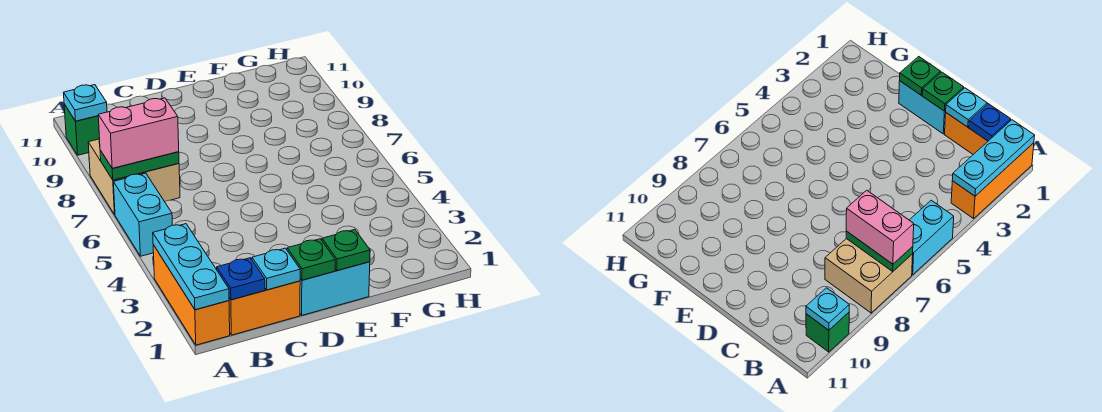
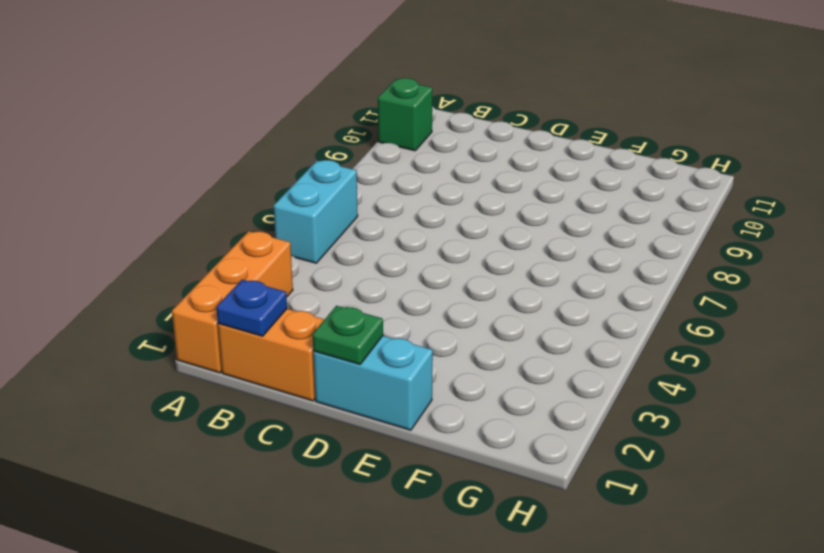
none -> tan brick A7:B8 level 1
none -> cyan plate A1:A3 level 2
none -> green plate A7:B7 level 2

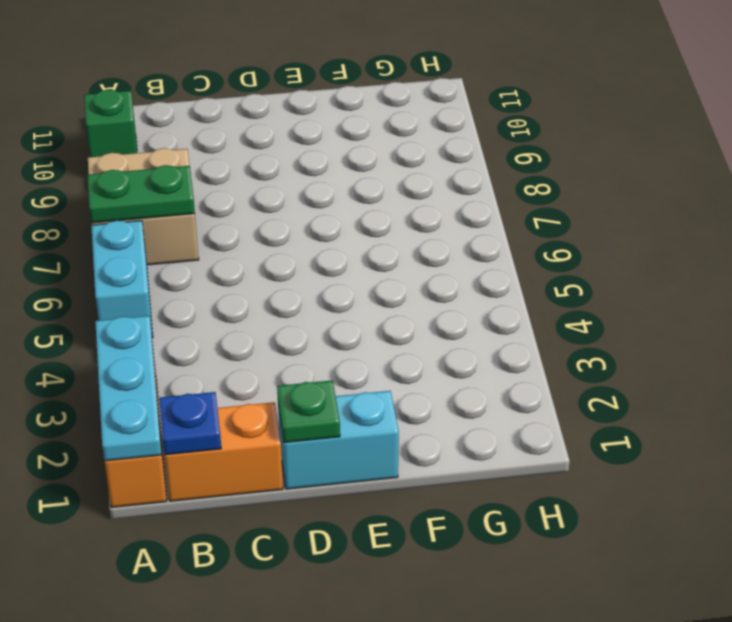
none -> cyan plate A10 level 2
none -> cyan plate C1 level 2
none -> green plate E1 level 2

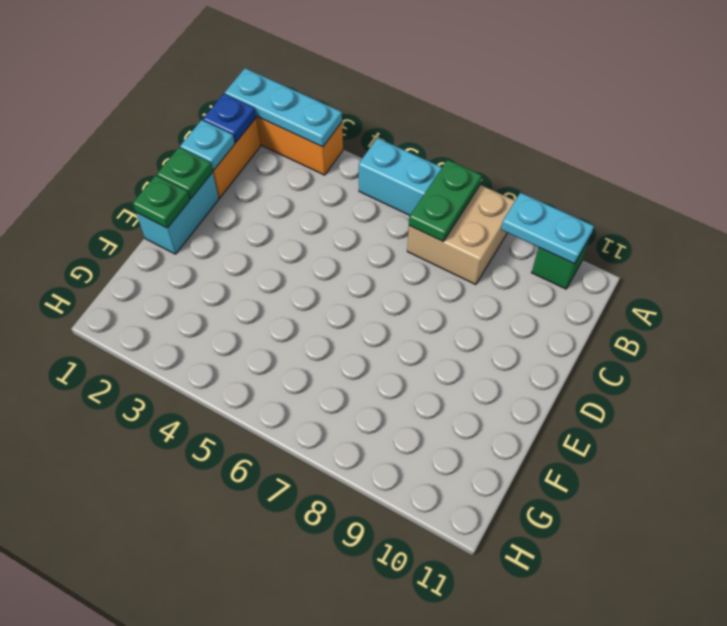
cyan plate A9:A10 level 2 -> cyan plate A10 level 2
none -> pink brick A7:B7 level 3

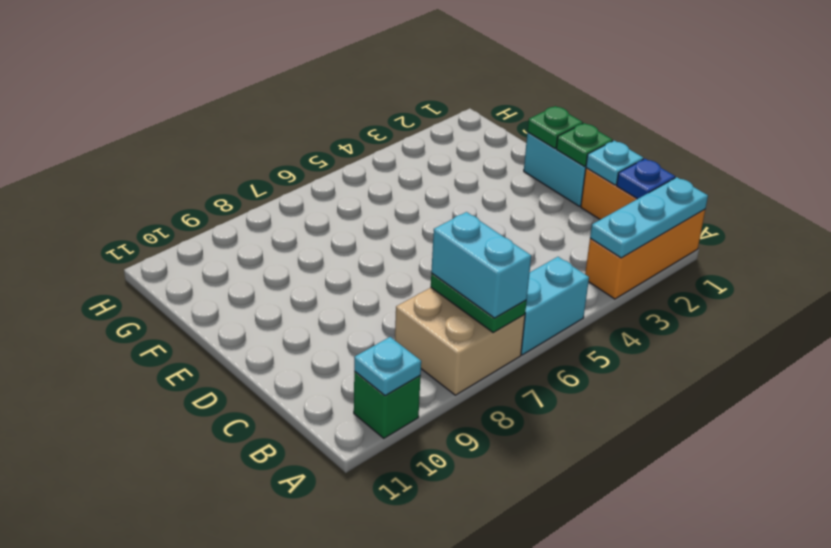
cyan brick A7:B7 level 3 -> pink brick A7:B7 level 3

